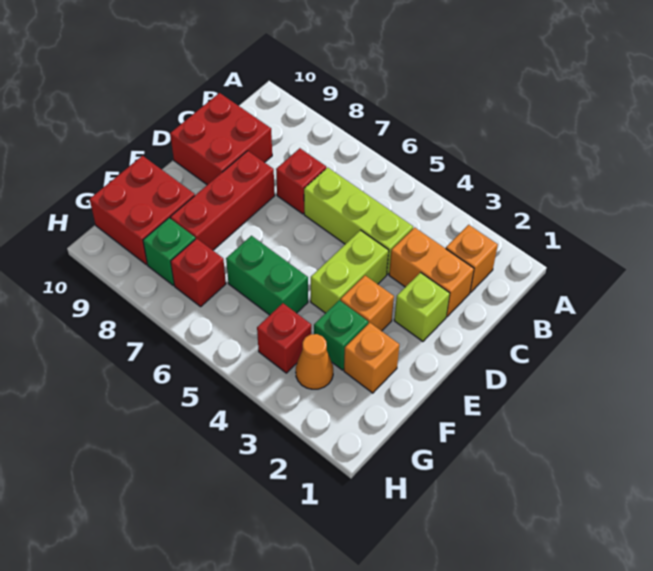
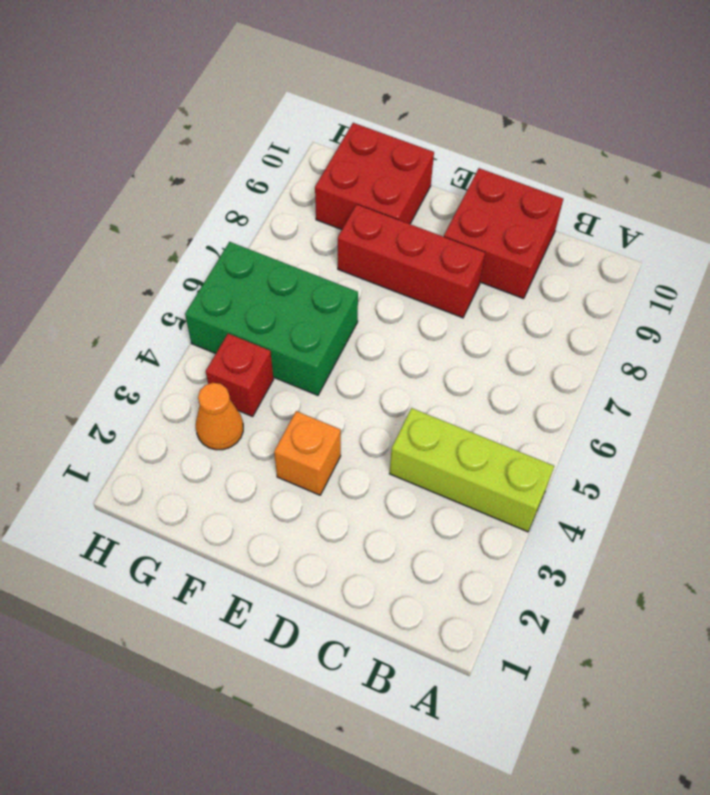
lime brick A4:C4 level 1 -> lime brick C4:C6 level 1
green brick F5:H6 level 1 -> green brick F5:F6 level 1
none -> orange brick B2 level 1
none -> orange brick C2:C3 level 1
none -> red brick C7 level 1

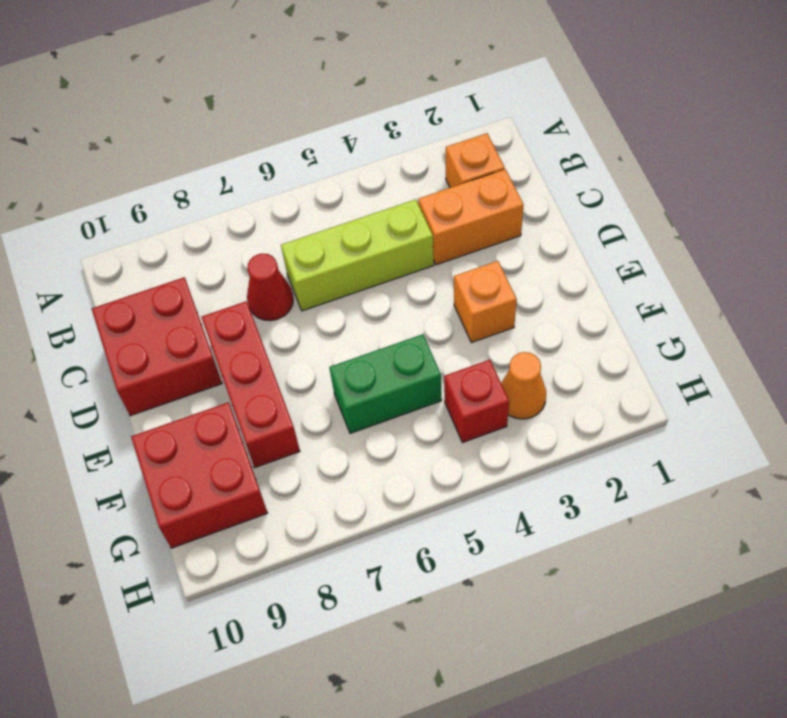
red cone C7 level 1 -> red brick C7 level 1
none -> lime brick D2 level 1
none -> lime brick D4:E4 level 1
none -> orange brick F2 level 1

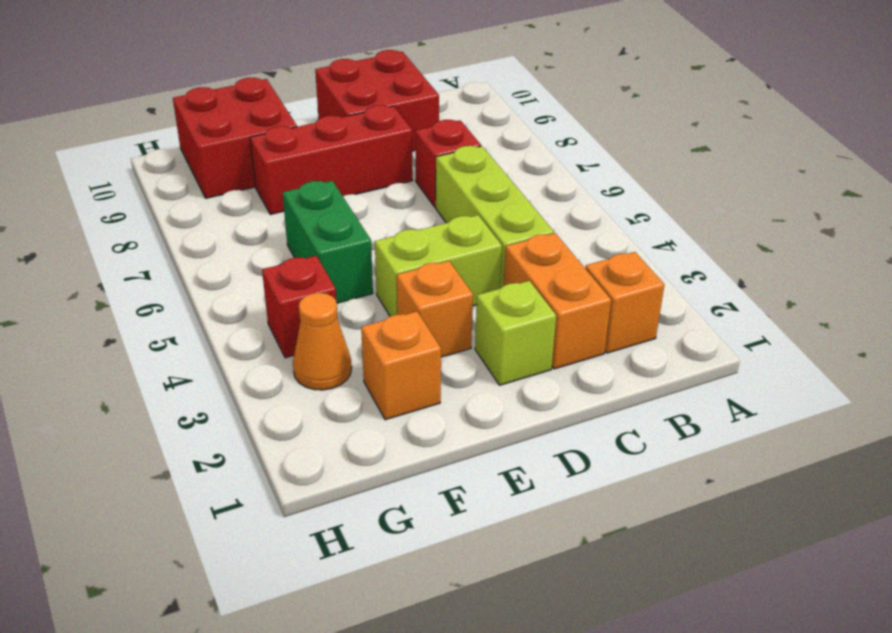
none -> green brick F3 level 1
none -> red brick G7 level 1
none -> green brick G8 level 1

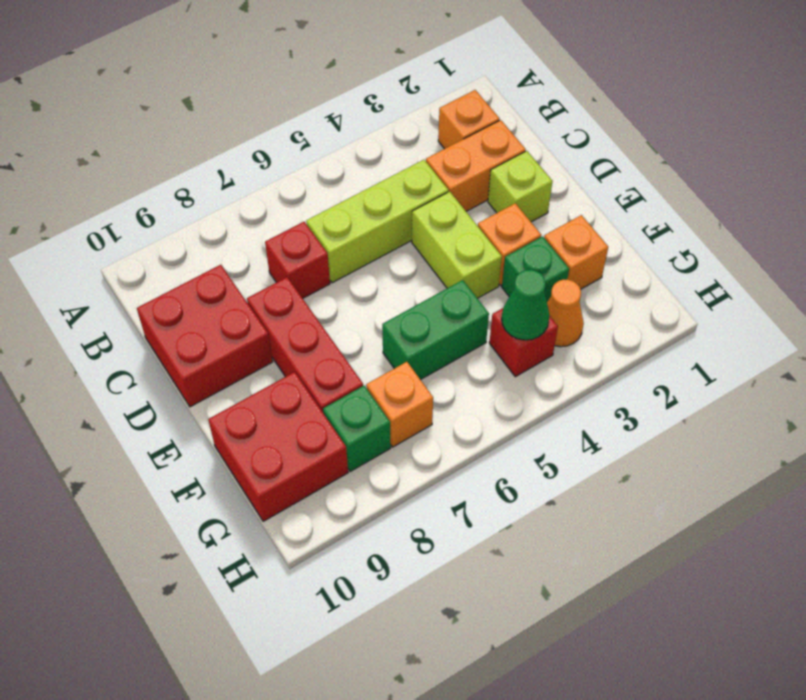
green cone G4 level 2 -> none
orange brick G7 level 1 -> red brick G7 level 1

